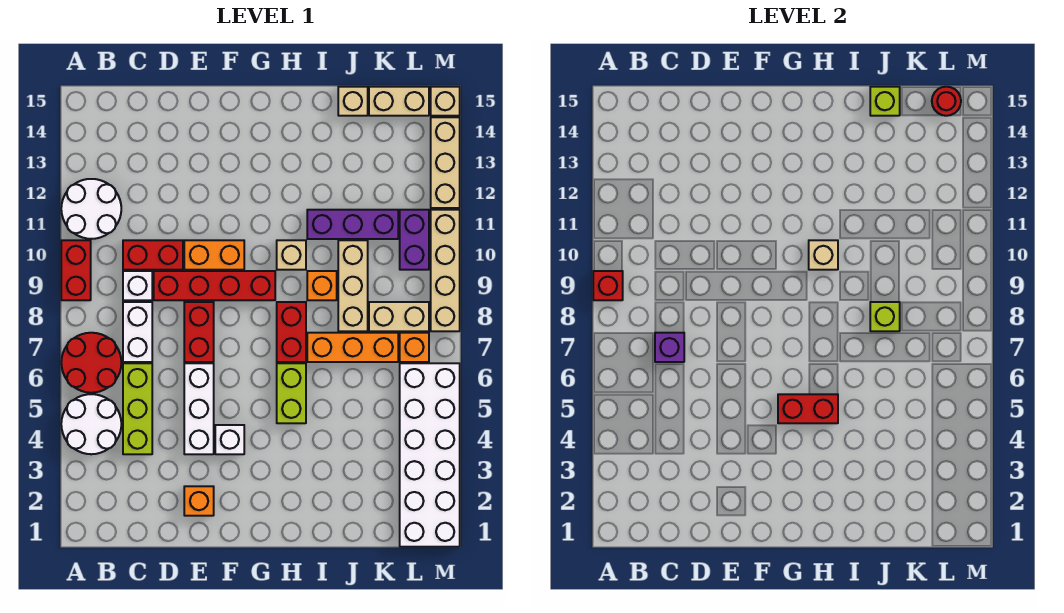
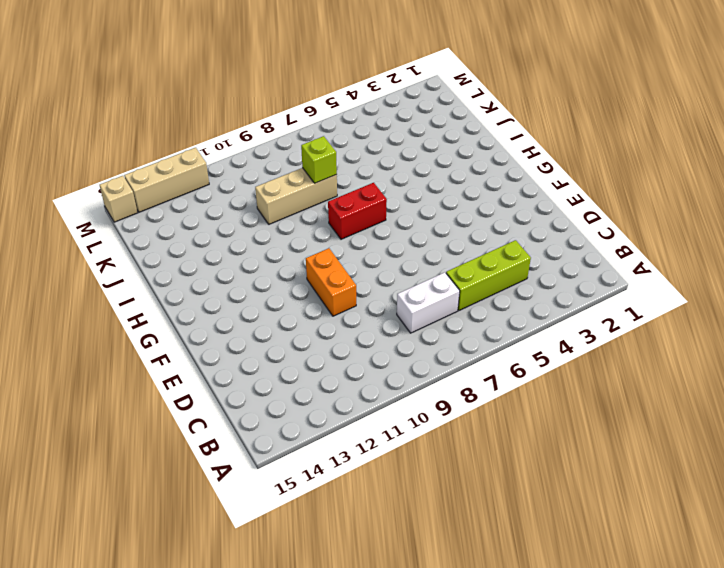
none -> white round brick A4:B5 level 1
none -> red round brick A6:B7 level 1
none -> red brick A9:A10 level 1
none -> white round brick A11:B12 level 1

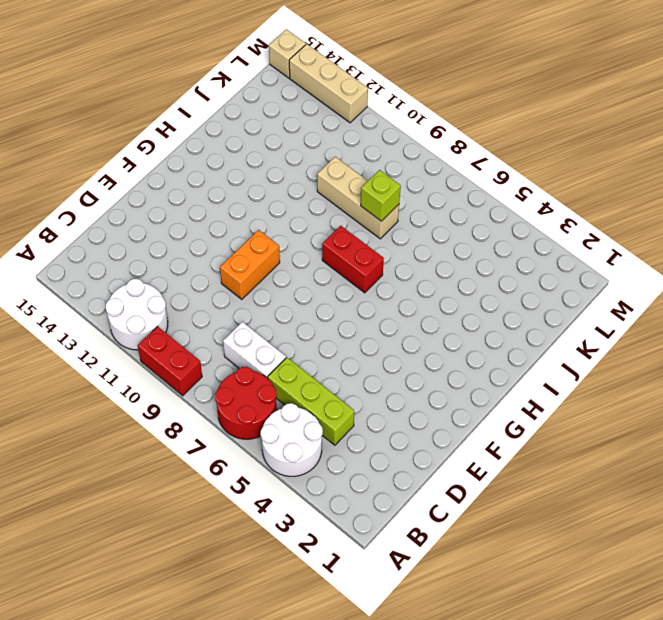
none -> white brick C9 level 1
none -> red brick C10:D10 level 1
none -> red brick D9:G9 level 1
none -> orange brick E2 level 1

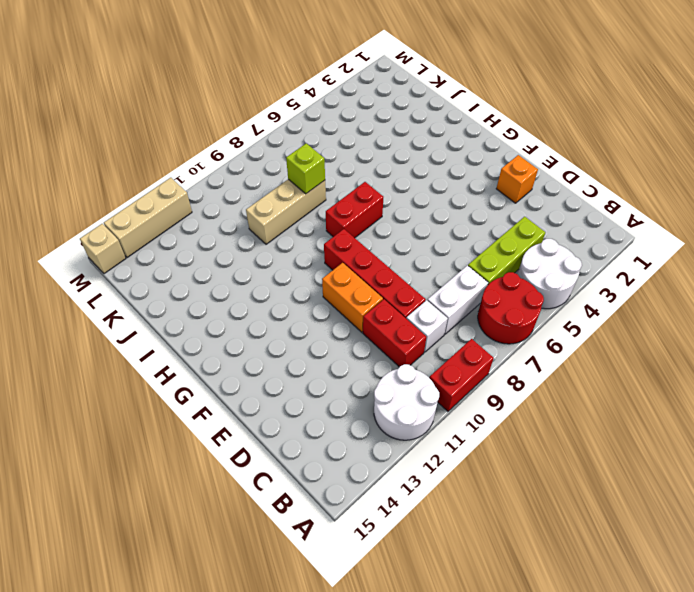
none -> white brick E4:E6 level 1
none -> red brick E7:E8 level 1
none -> white brick F4 level 1
none -> lime brick H5:H6 level 1

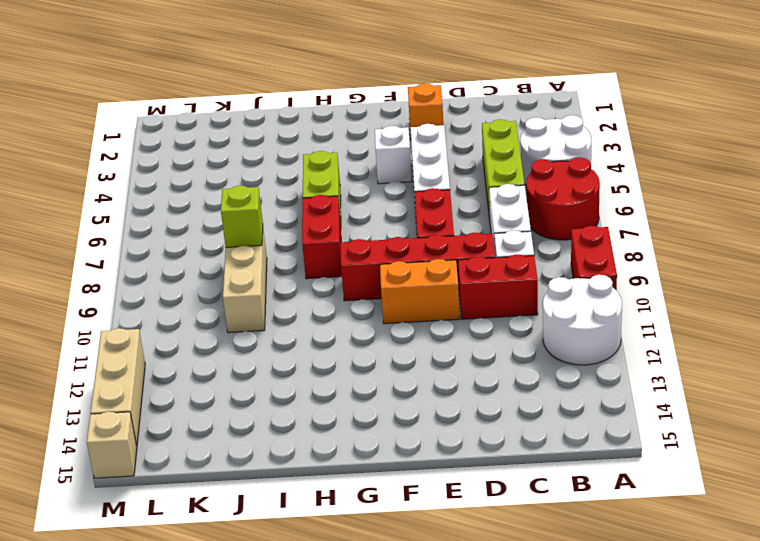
none -> tan brick H10 level 1
none -> orange brick I7:K7 level 1
none -> orange brick I9 level 1
none -> purple brick I11:K11 level 1

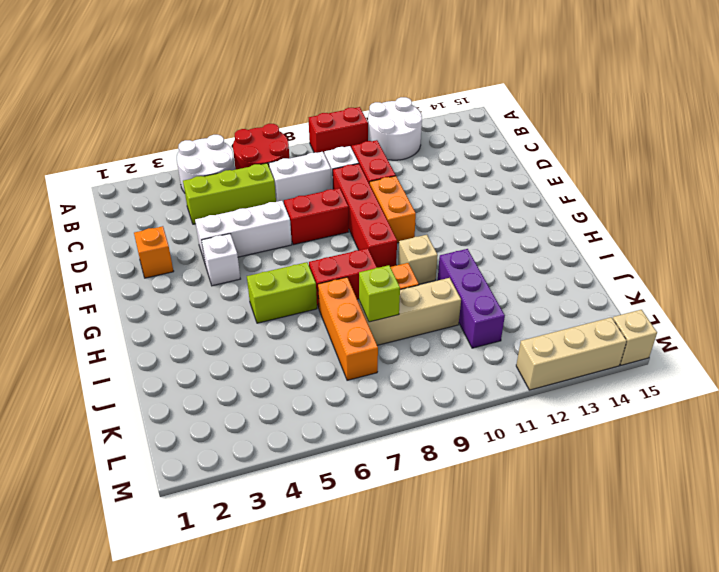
none -> tan brick J15 level 1
none -> tan brick K8:L8 level 1
none -> tan brick K15:L15 level 1
none -> white brick L1:M6 level 1

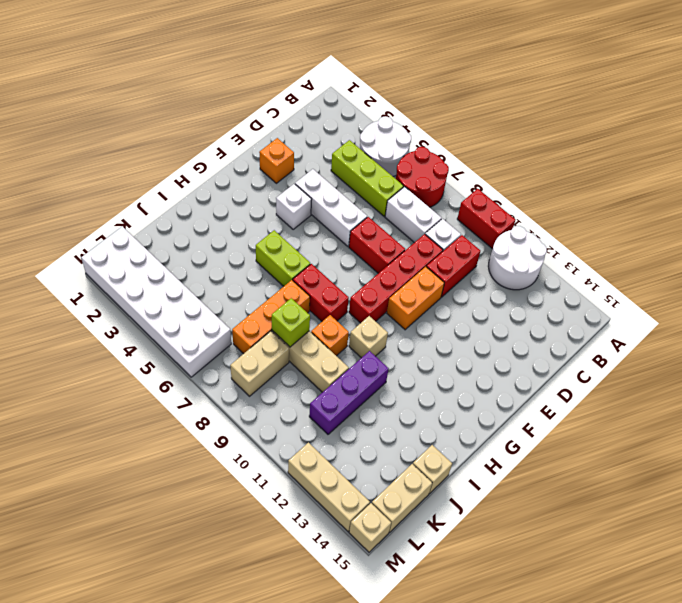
none -> orange brick L7 level 1
none -> purple brick L10:L11 level 1
none -> tan brick M8:M11 level 1
none -> red brick A9 level 2

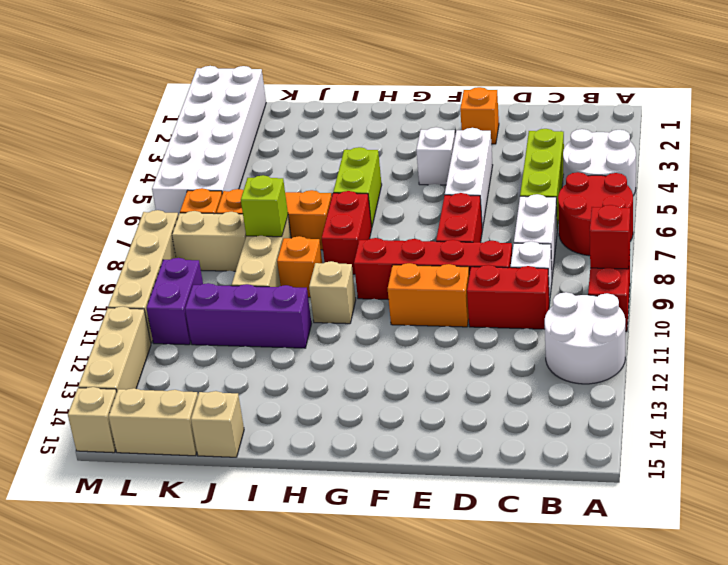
none -> purple brick C7 level 2
none -> red brick G5:H5 level 2
none -> tan brick H10 level 2
none -> lime brick J15 level 2

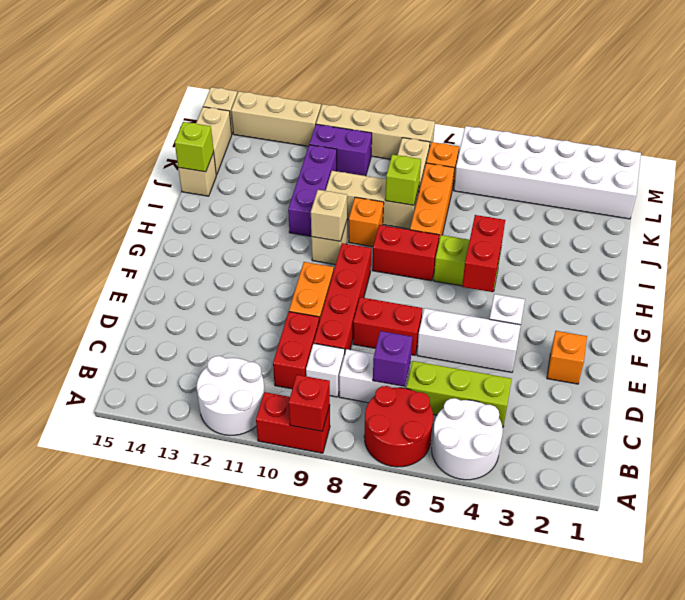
none -> red round brick L15 level 2

